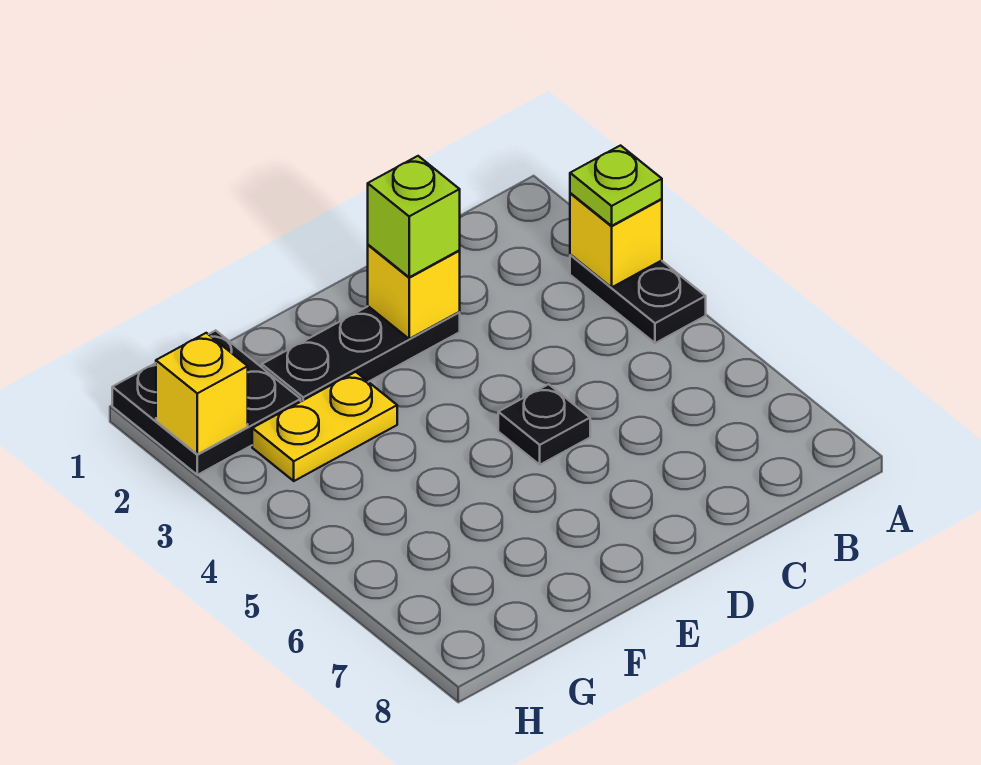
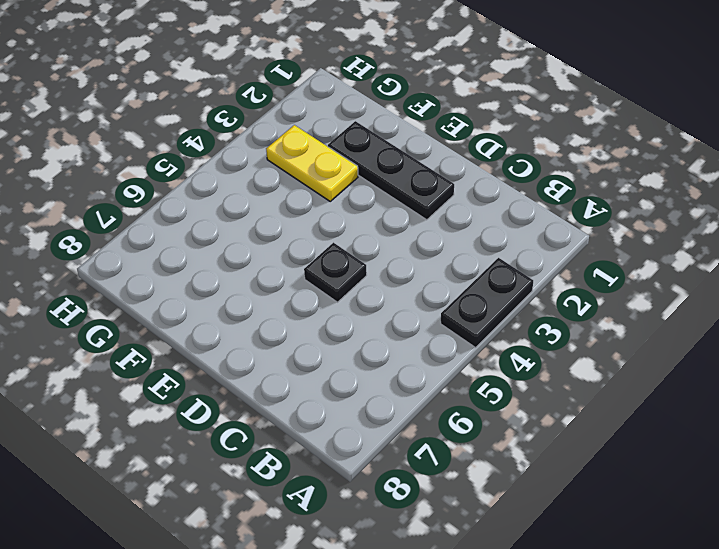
none -> black plate G1:H2 level 1
none -> yellow brick A3 level 2

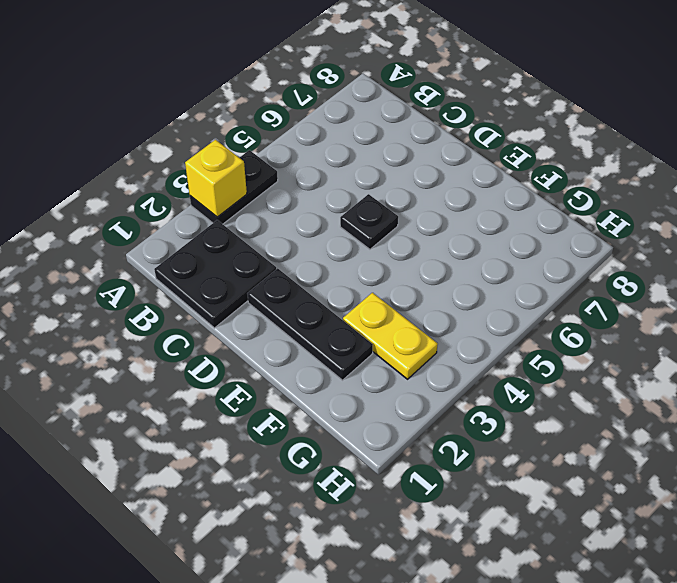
black plate B1:C2 level 1 -> black plate G1:H2 level 1
none -> yellow brick D2 level 2
none -> yellow brick H2 level 2

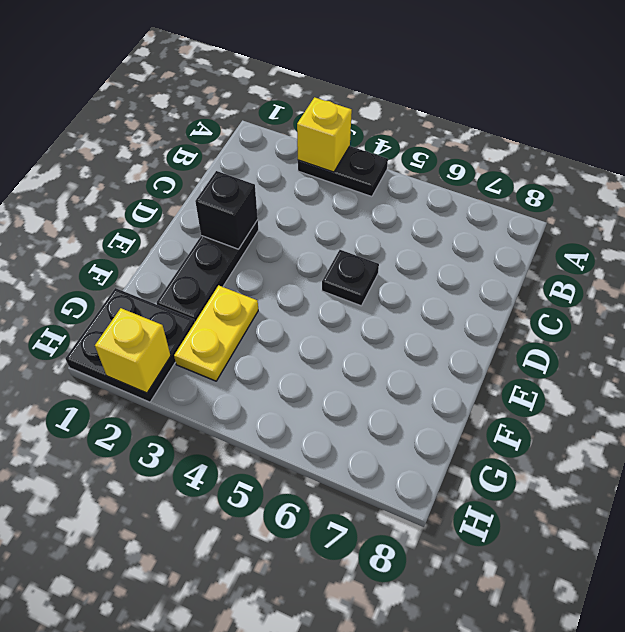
black brick D2 level 2 -> yellow brick D2 level 2
none -> lime plate A3 level 3
none -> lime brick D2 level 3

